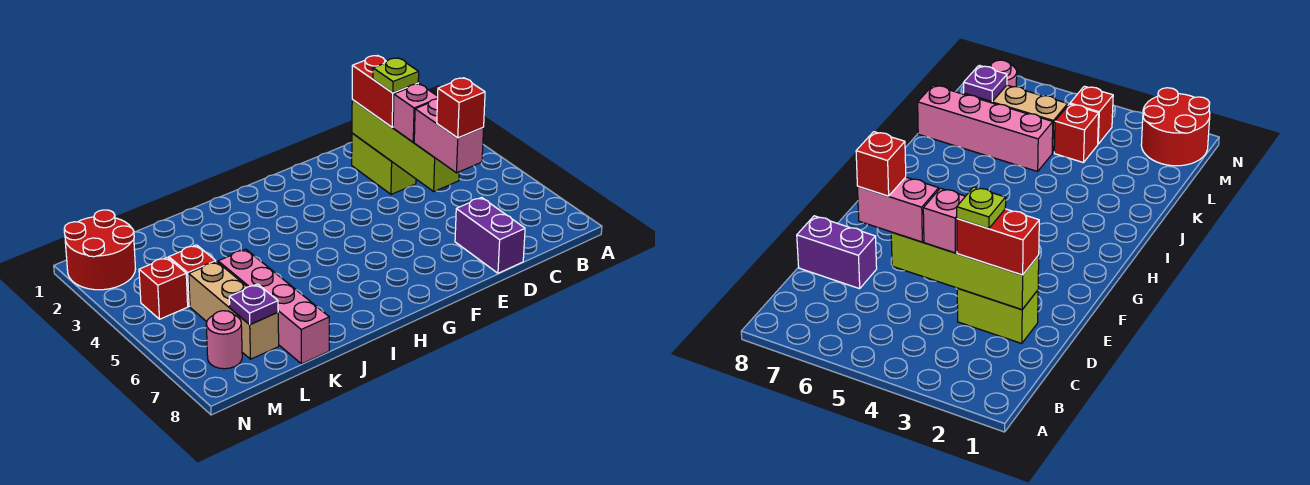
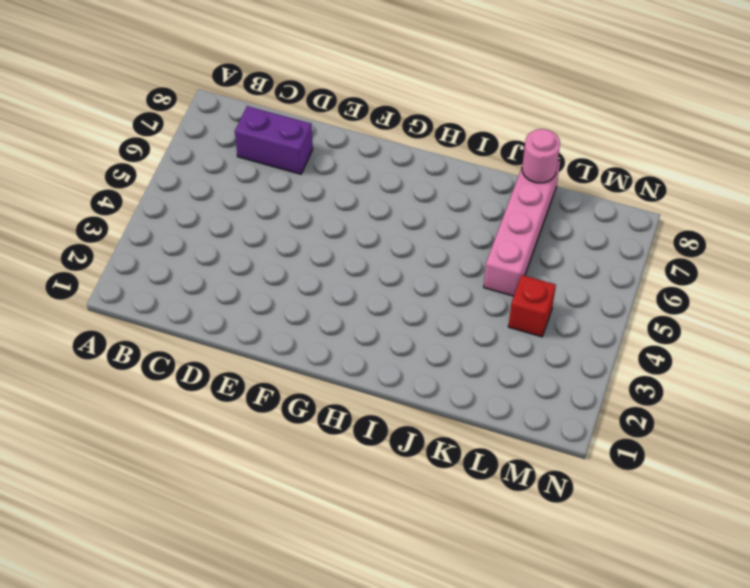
purple brick C7:D7 level 1 -> purple brick D7:D8 level 1
pink round brick K8 level 2 -> pink round brick M7 level 1
none -> lime brick D2:D3 level 1
none -> tan brick L5:L7 level 1
none -> red round brick M1:N2 level 1

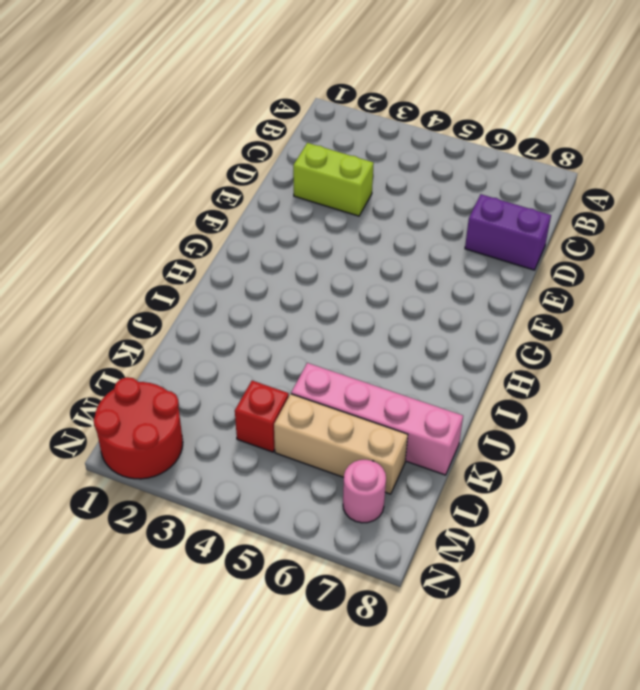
none -> red brick M4 level 1
none -> lime brick D2:D5 level 2
none -> purple plate L7 level 2

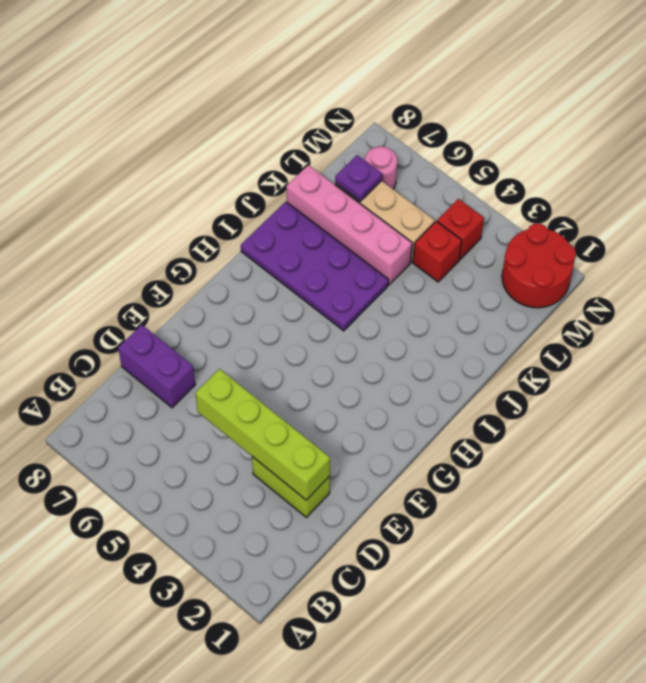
purple plate I5:J8 level 1 -> none
none -> red brick D2:D3 level 3
none -> pink brick D4 level 3
none -> pink brick D5:D6 level 3

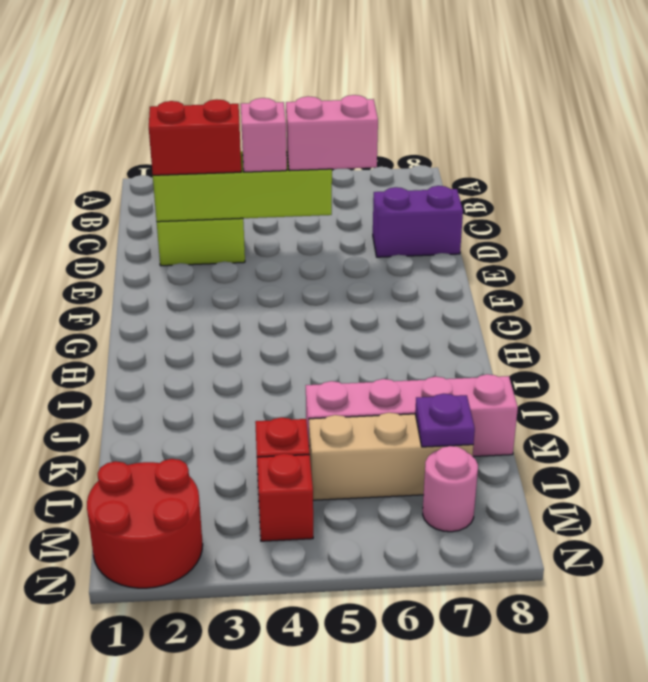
none -> lime plate D3 level 4
none -> red brick D6 level 4

